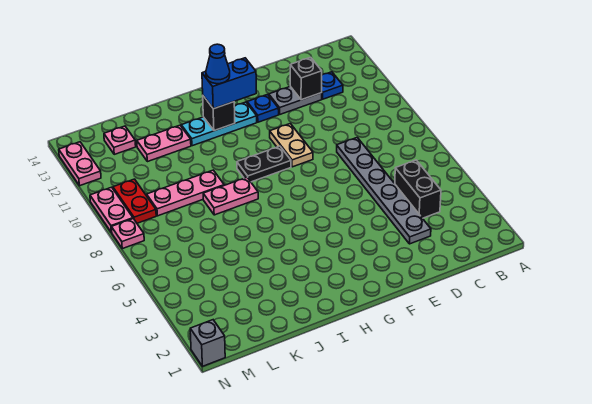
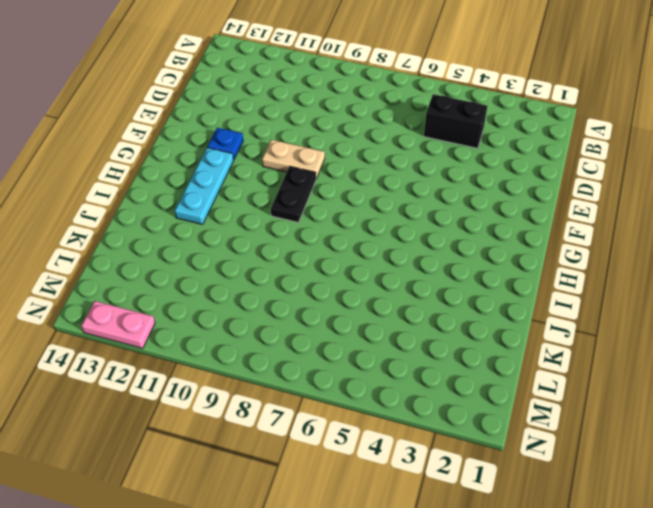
none -> blue plate C12 level 1
none -> grey plate D3:D8 level 1
none -> grey plate D12:E12 level 1

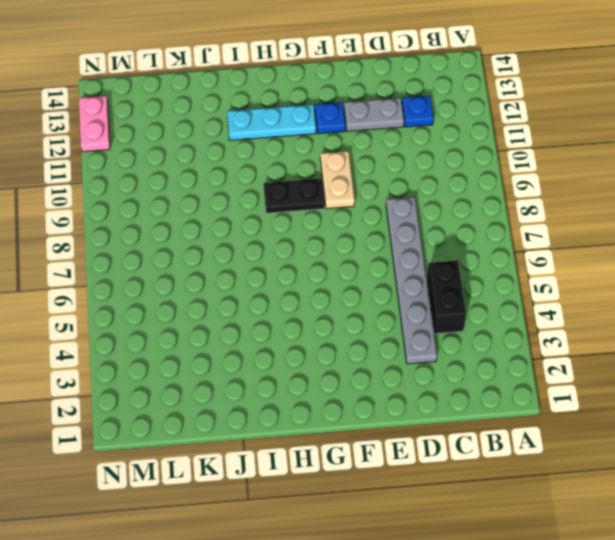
none -> pink plate I8:J8 level 1
none -> pink plate J9:L9 level 1
none -> pink plate J12:K12 level 1

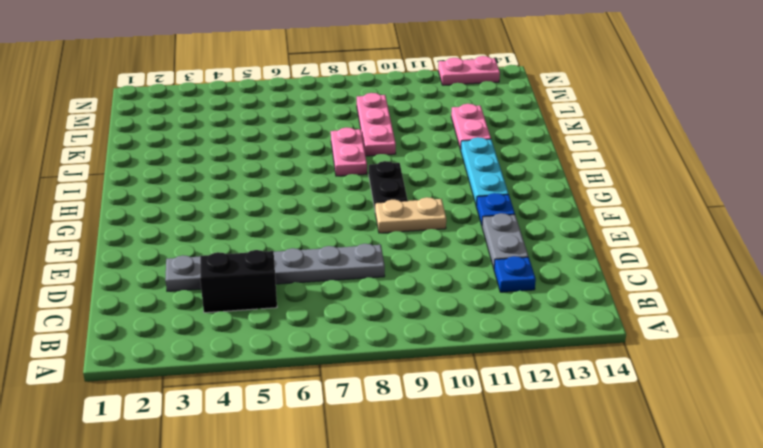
none -> pink plate L13 level 1
none -> red plate M9:M10 level 1
none -> grey brick N1 level 1

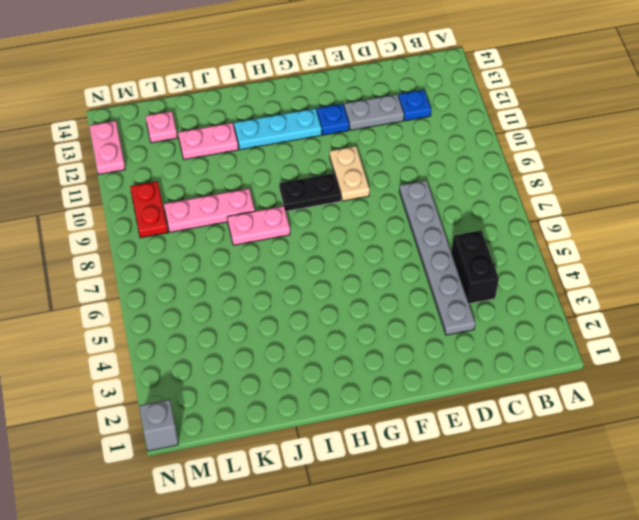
none -> pink plate N8 level 1
none -> pink plate N9:N10 level 1
none -> black brick D12 level 2

